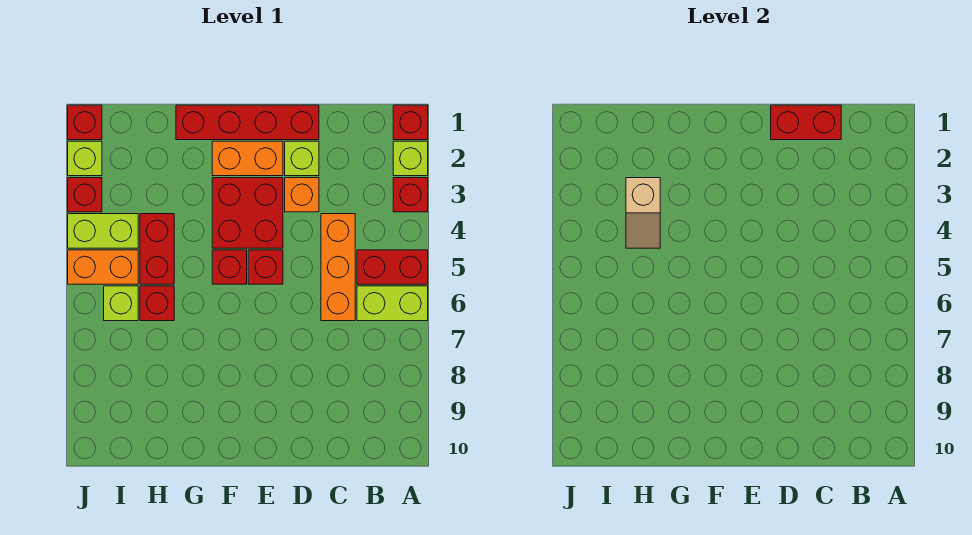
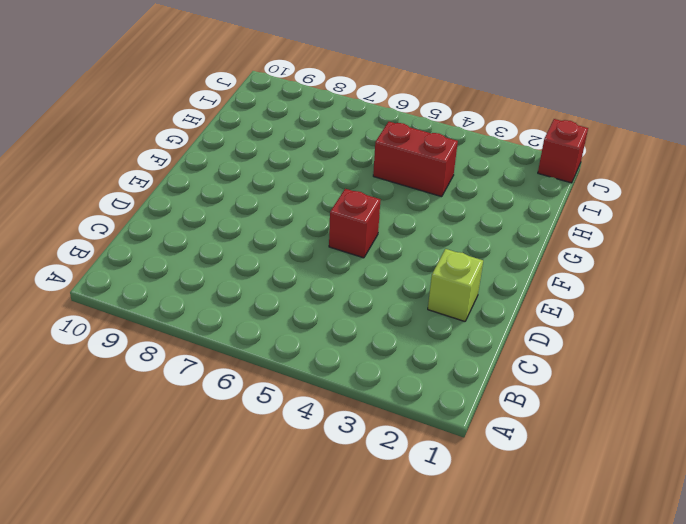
none -> red brick A1 level 1
none -> lime brick A2 level 1
none -> red brick A3 level 1

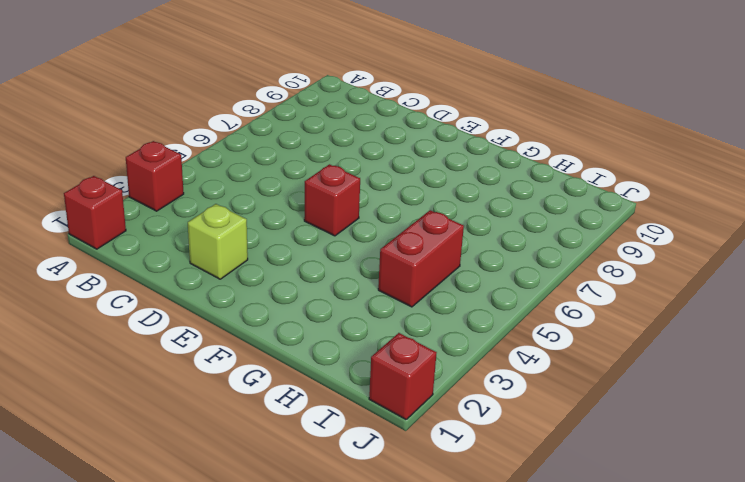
none -> lime brick A2 level 1
none -> red brick A5:B5 level 1
none -> lime brick A6:B6 level 1

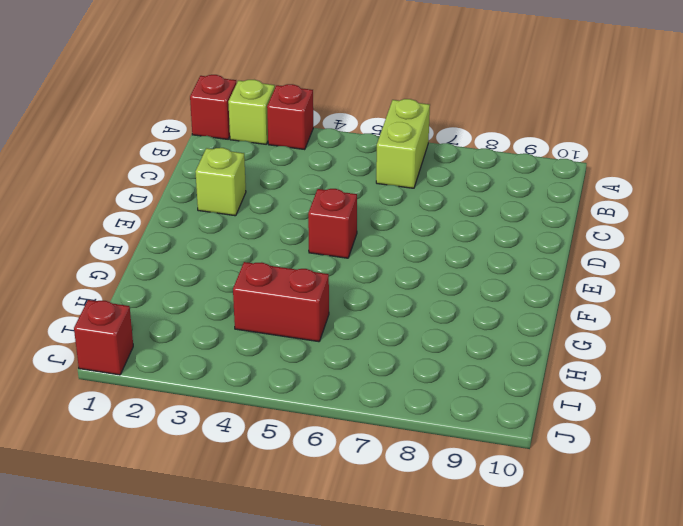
none -> red brick A5:B5 level 1
none -> orange brick C4:C6 level 1
none -> red brick D1:G1 level 1

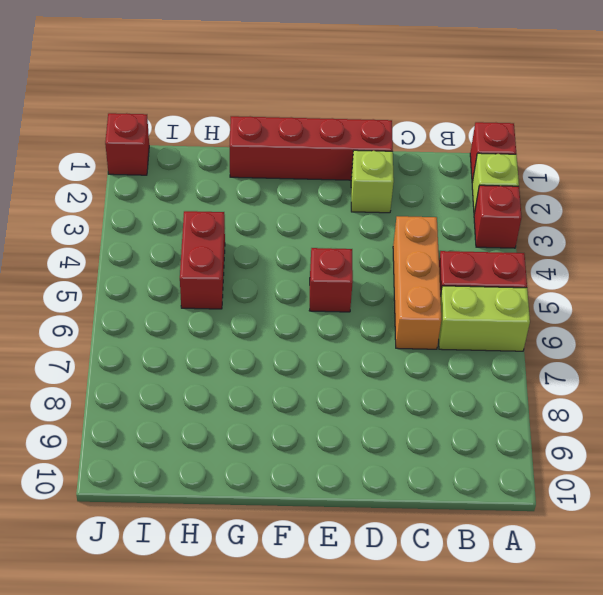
none -> orange brick D3 level 1
none -> orange brick E2:F2 level 1
none -> red brick E3:F4 level 1

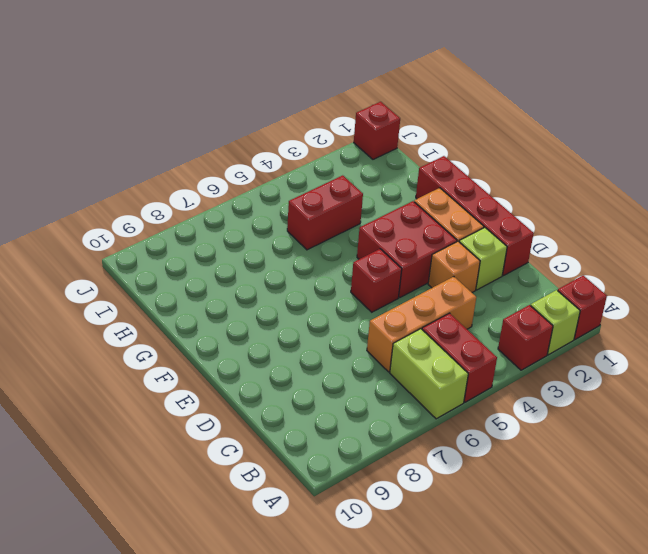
none -> red brick F5 level 1
none -> red brick H6 level 1
none -> lime brick I4:J4 level 1

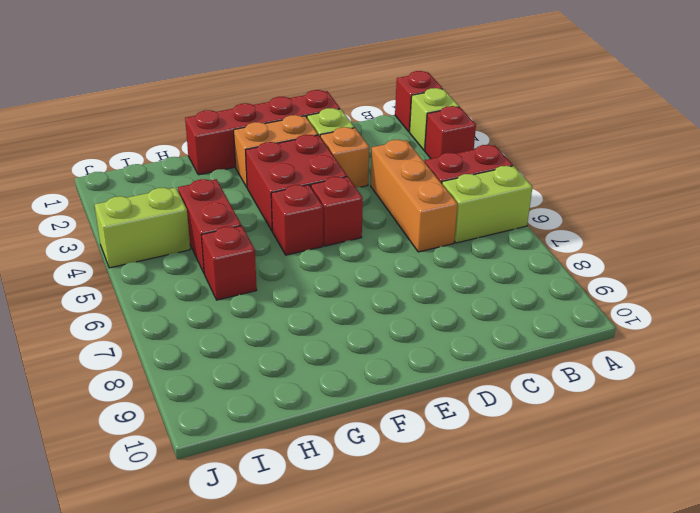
none -> orange brick I5:J5 level 1
none -> lime brick I6 level 1
none -> red brick J1 level 1

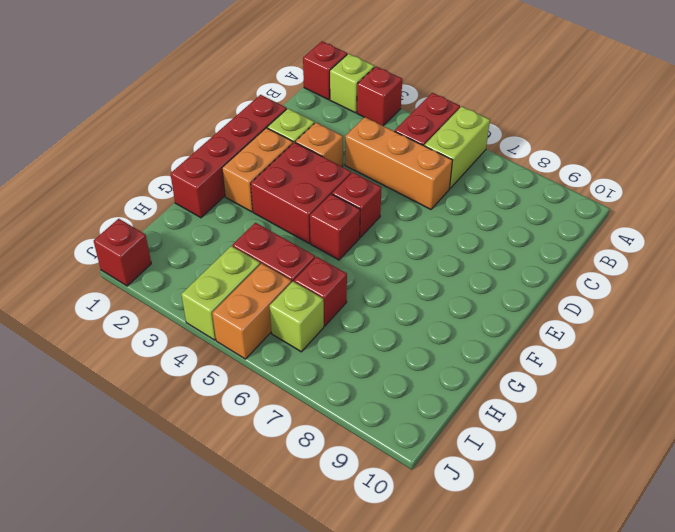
none -> lime brick J2 level 1
none -> red brick J3 level 1
none -> red brick C1:D1 level 2

